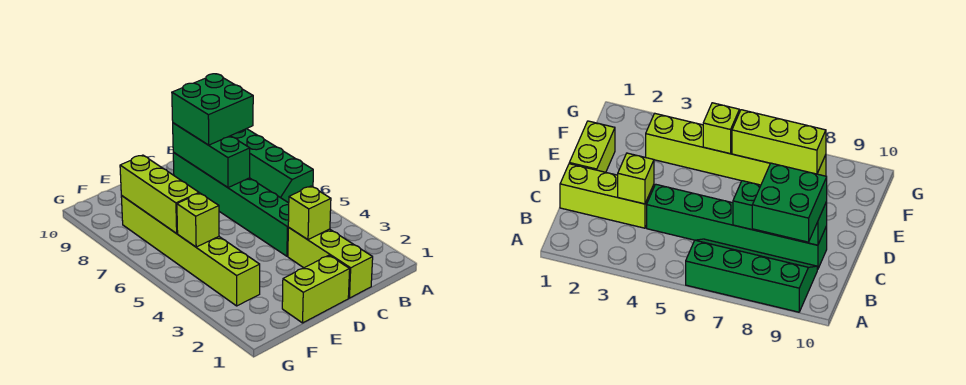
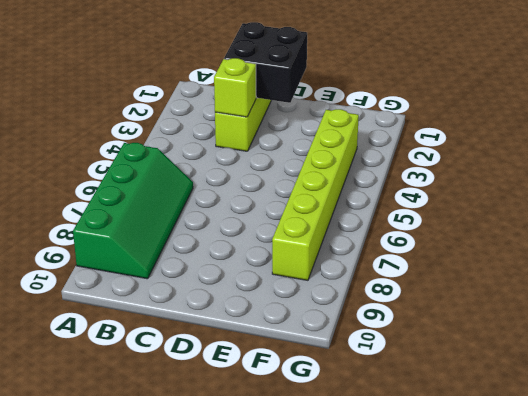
black brick C1:D2 level 2 -> none
none -> green brick C4:C9 level 1
none -> lime brick D1:E1 level 1

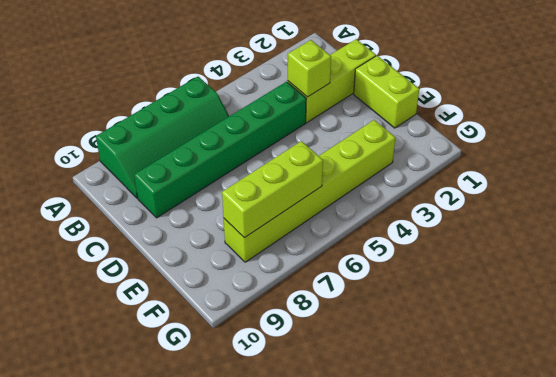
none -> green brick C7:C9 level 2
none -> lime brick F5 level 2

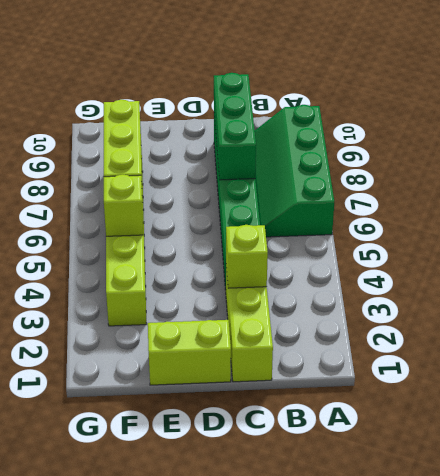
none -> green brick B8:C9 level 3

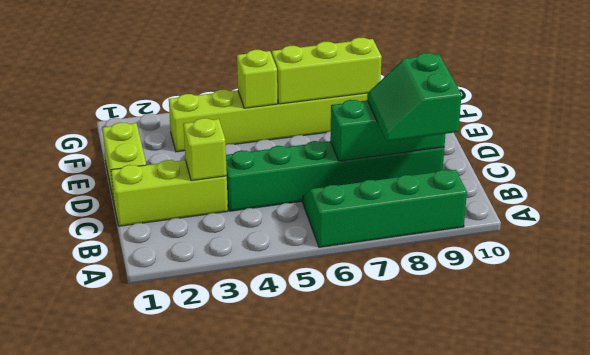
green slope B8:C9 level 3 top 9 -> green brick B8:C9 level 3

